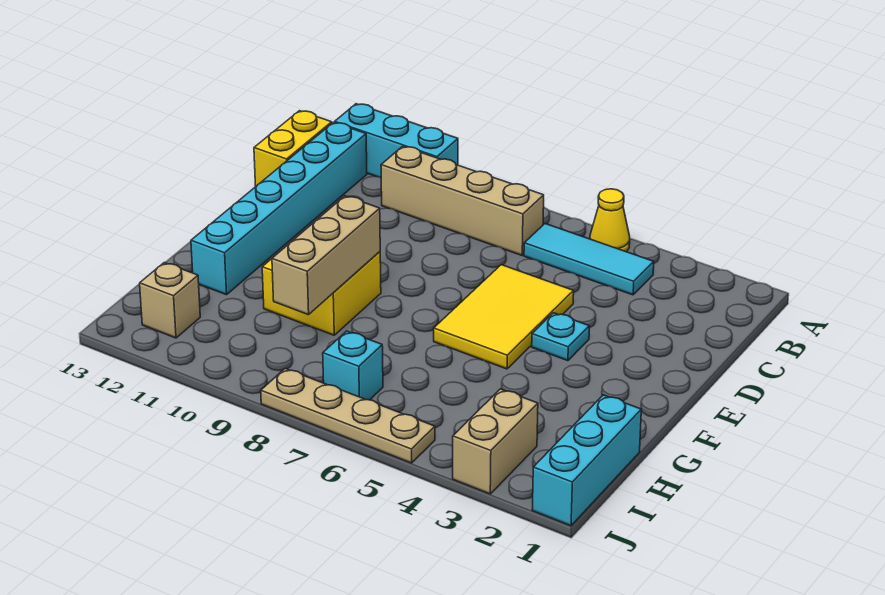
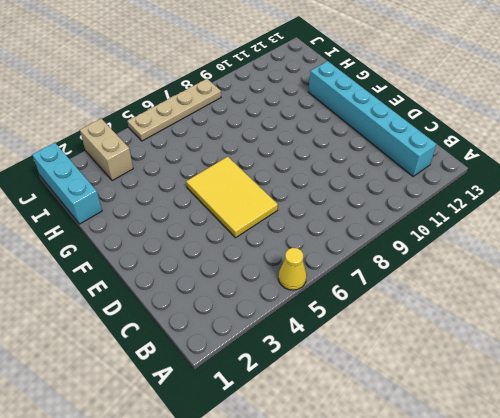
none -> cyan brick A10:A12 level 1
none -> cyan tile B4:B6 level 1
none -> tan brick B7:B10 level 1

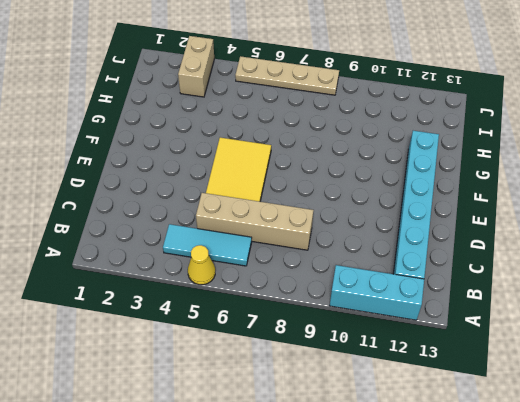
tan brick C5:C8 level 1 -> tan brick B7:B10 level 1
none -> yellow brick B13:C13 level 1
none -> cyan plate E4 level 1
none -> yellow brick F9:G10 level 1

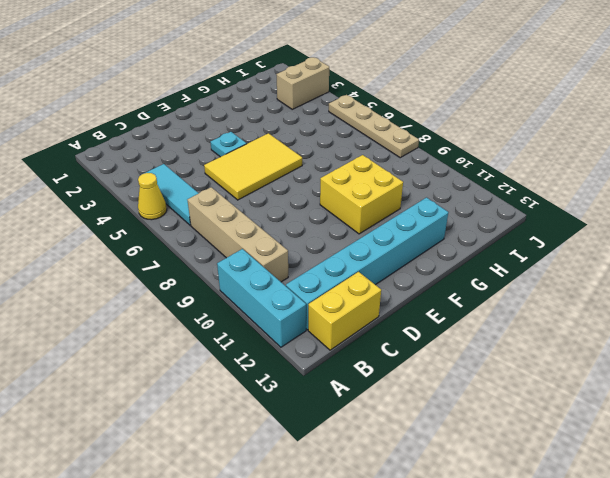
none -> cyan brick H1:J1 level 1
none -> cyan brick I7 level 1
none -> tan brick I12 level 1

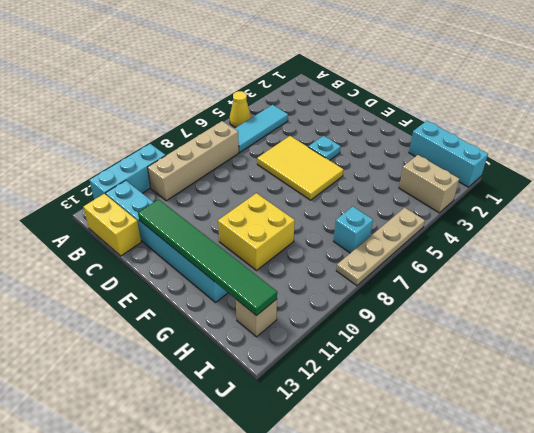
green tile D12:I12 level 2 -> none
none -> tan brick F9:H9 level 2

